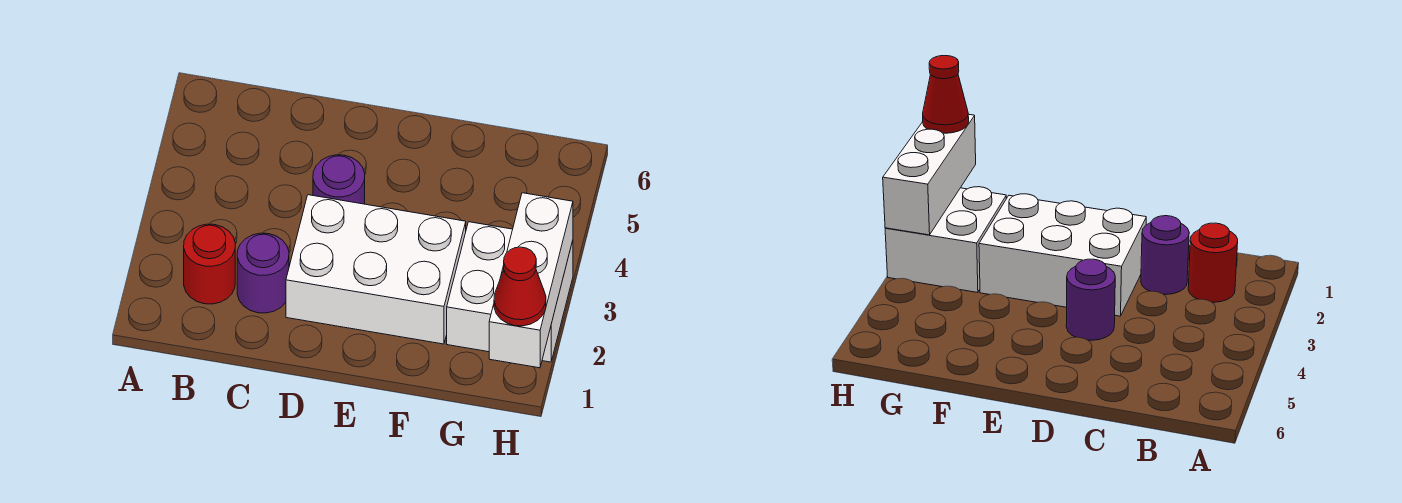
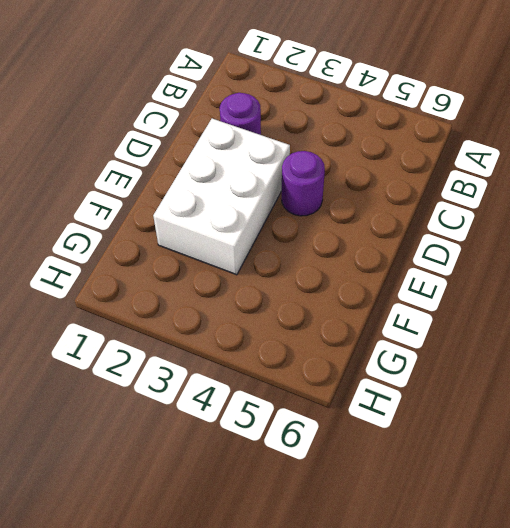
none -> red round brick B2 level 1
none -> white brick G2:H3 level 1

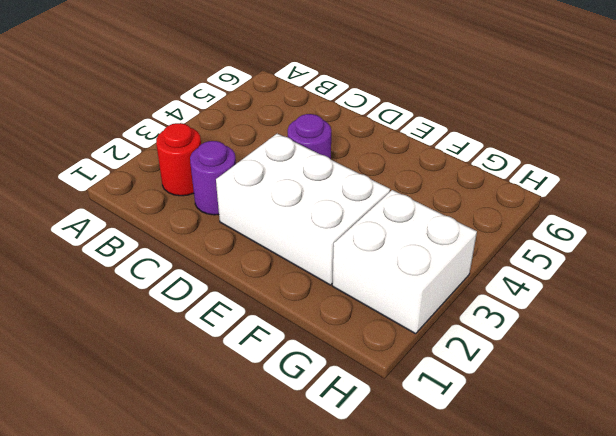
none -> white brick H1:H3 level 2
none -> red cone H1 level 3

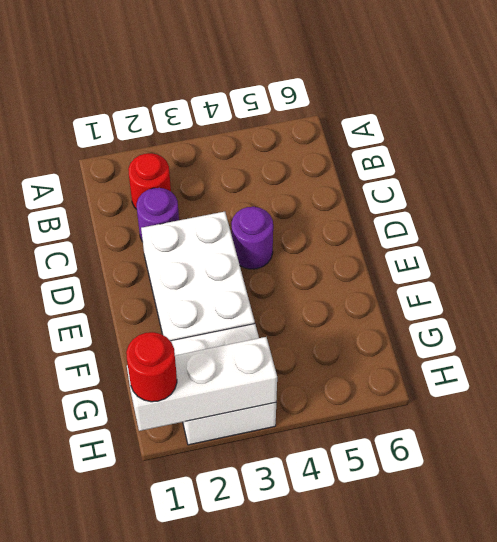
red round brick H1 level 3 -> red cone H1 level 3

